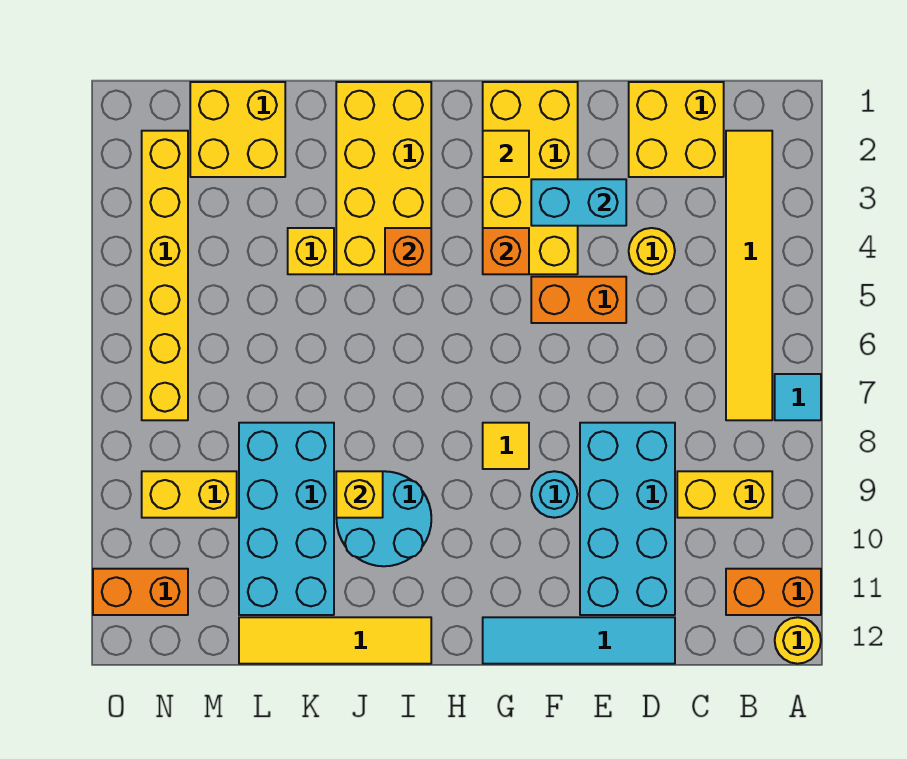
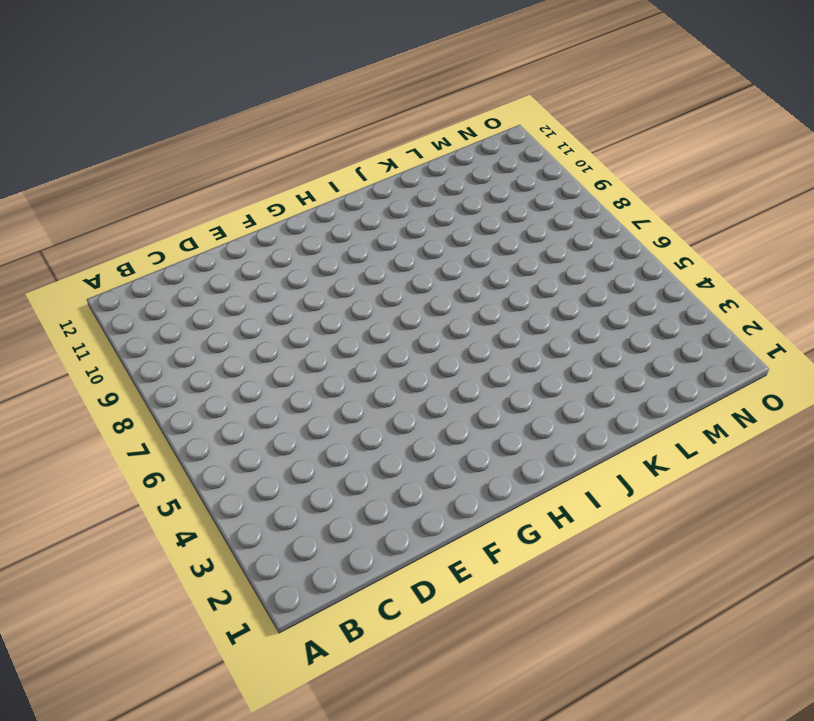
none -> cyan tile A7 level 1
none -> orange brick A11:B11 level 1
none -> yellow round brick A12 level 1

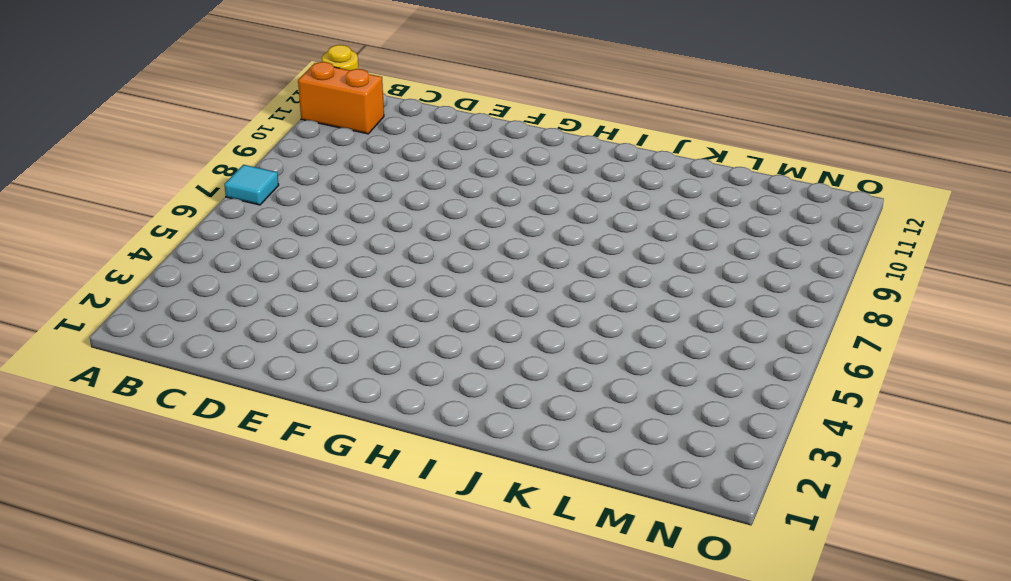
none -> yellow tile B2:B7 level 1
none -> yellow brick B9:C9 level 1
none -> yellow brick C1:D2 level 1

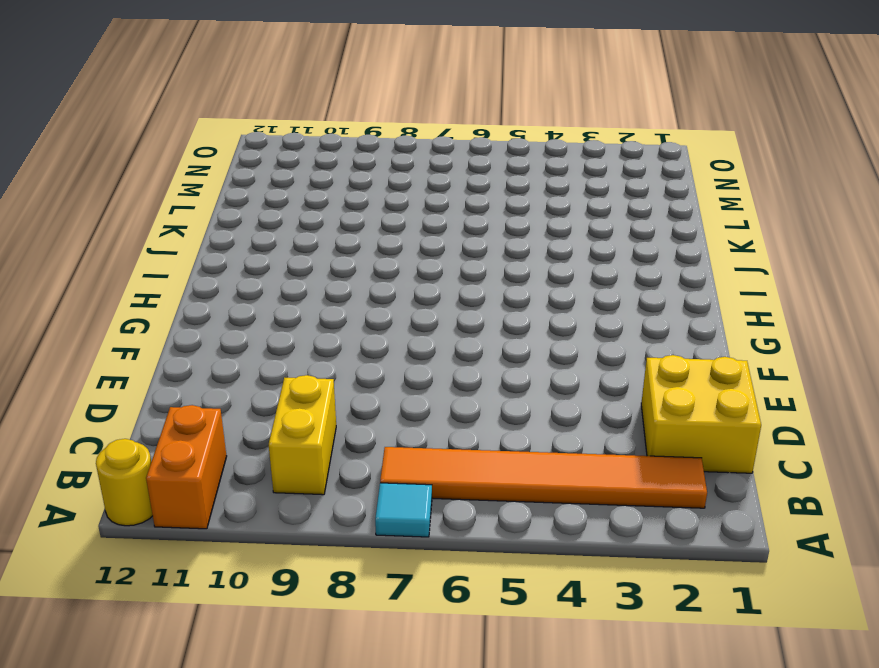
orange tile B2:B7 level 1 -> yellow tile B2:B7 level 1
none -> yellow round brick D4 level 1
none -> cyan brick D8:E11 level 1
none -> cyan tile D12:G12 level 1

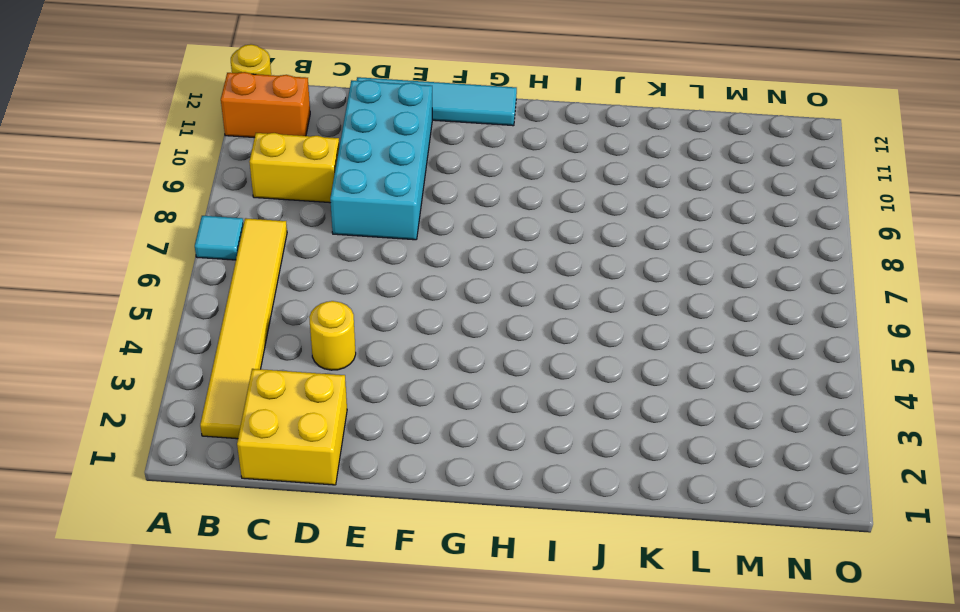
none -> orange brick E5:F5 level 1
none -> yellow brick F1:G4 level 1
none -> cyan round brick F9 level 1

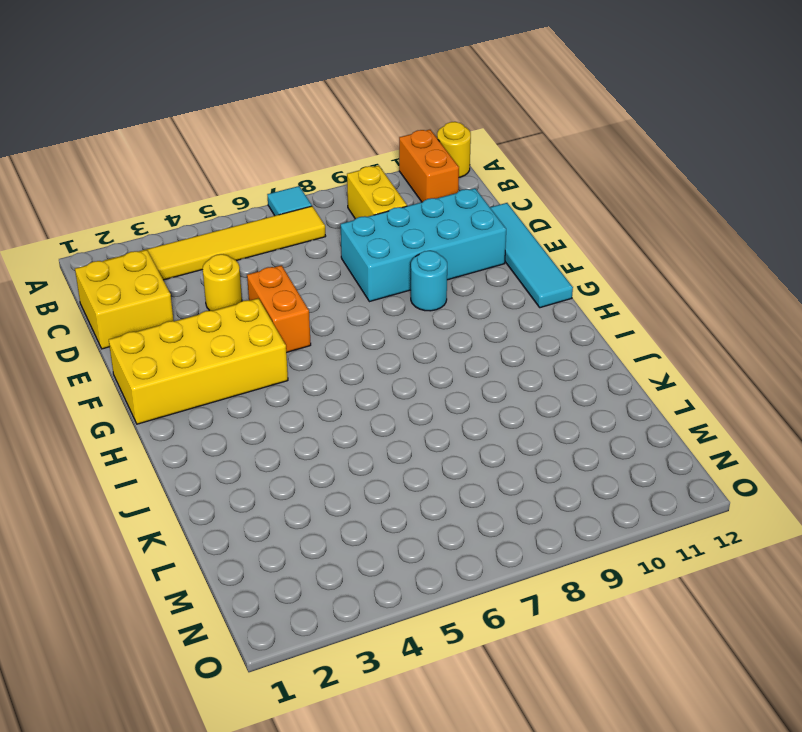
none -> yellow tile G8 level 1
none -> yellow brick I1:J4 level 1
none -> cyan round brick I9:J10 level 1

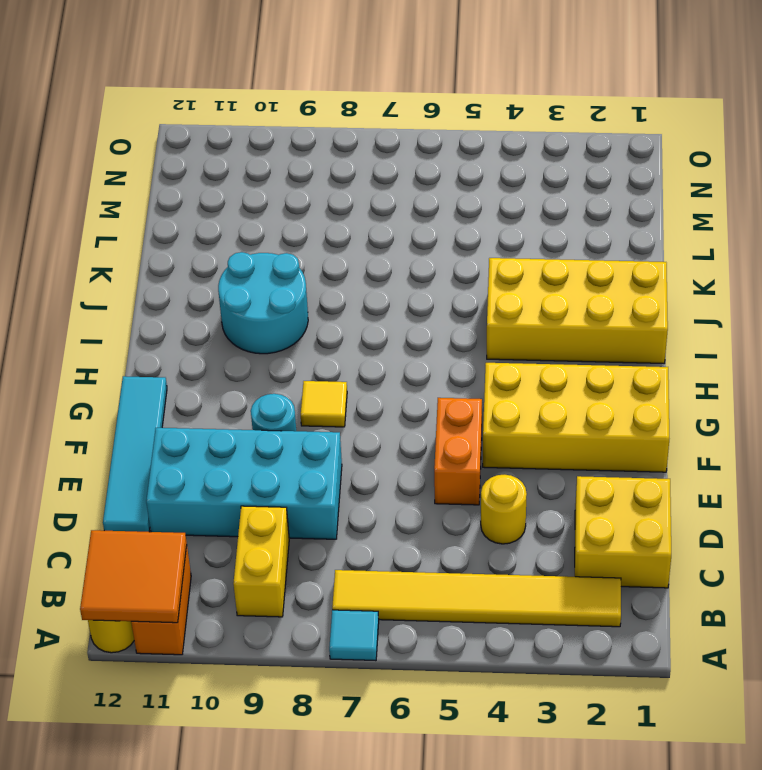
orange tile A11:B12 level 2 -> none
none -> yellow tile I12:L12 level 1
none -> yellow brick K4 level 1
none -> cyan brick K8:L11 level 1

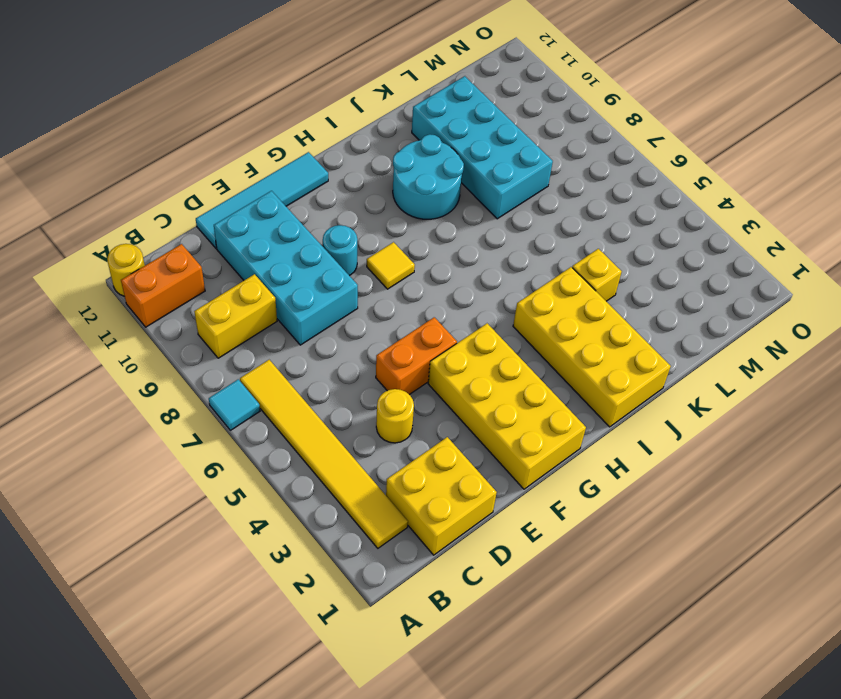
none -> yellow tile I12:L12 level 1
none -> yellow brick L1:M2 level 1
none -> yellow brick M9:N9 level 1

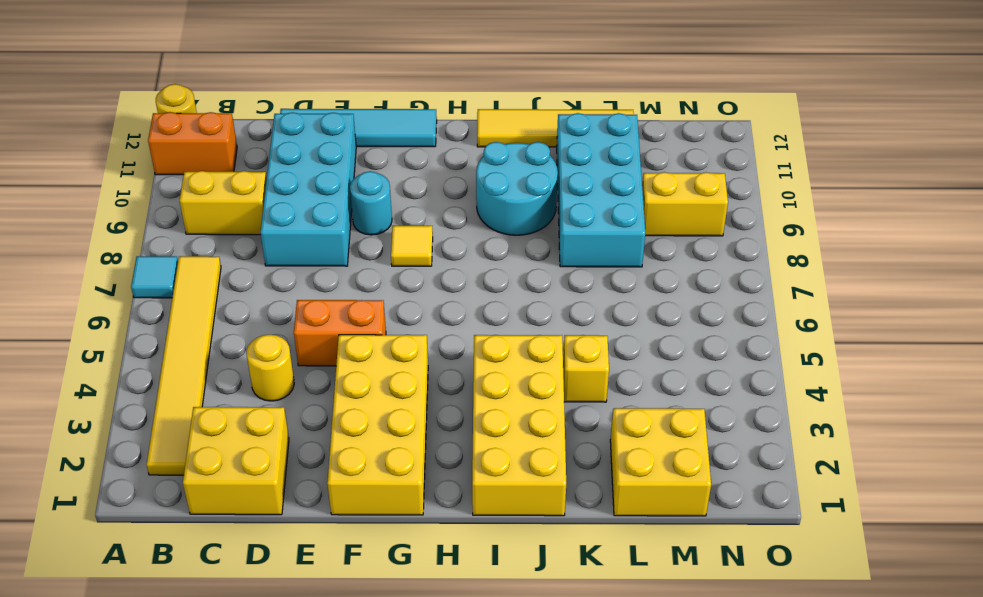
none -> yellow brick N2:N7 level 1
none -> orange brick N11:O11 level 1
none -> cyan brick E3:F3 level 2

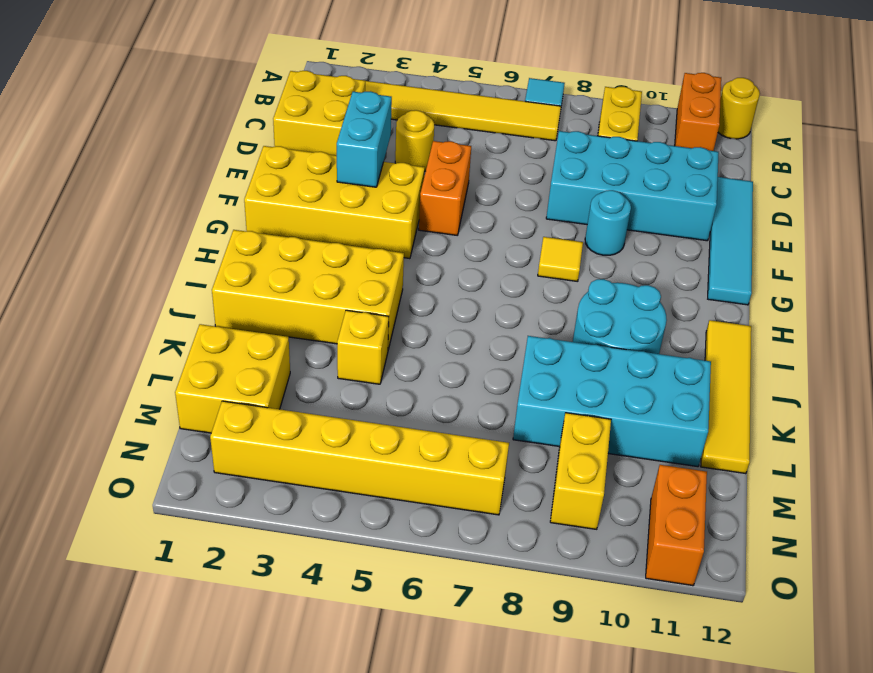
none -> yellow tile G2 level 2
none -> orange brick G4 level 2
none -> orange brick I4 level 2

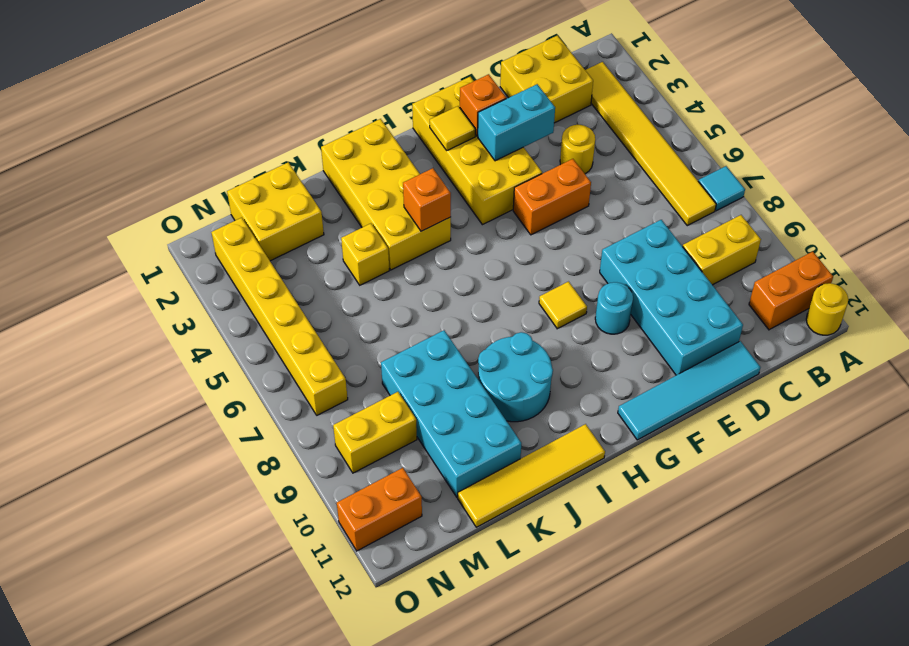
orange brick F2 level 2 -> orange brick G4 level 2
none -> yellow brick J9 level 2

